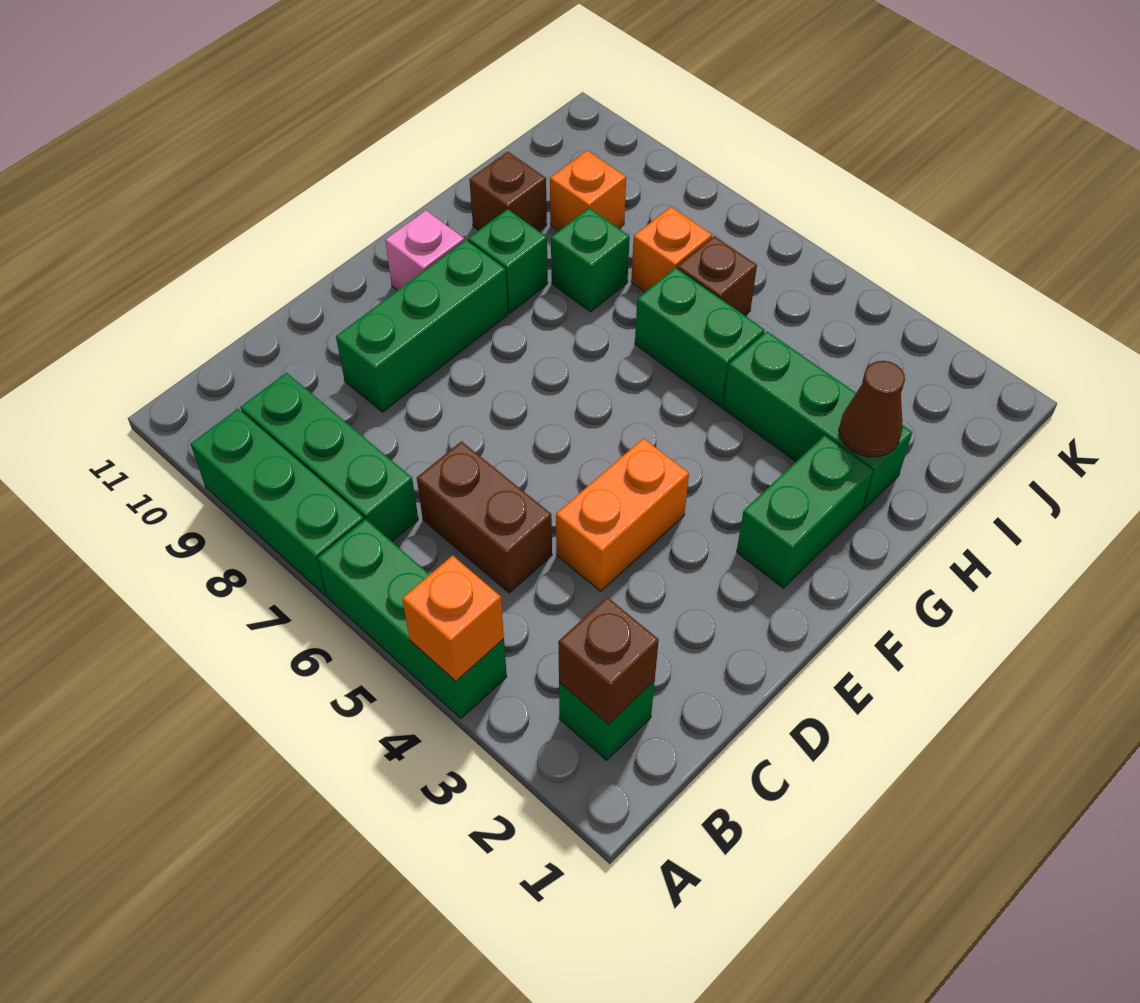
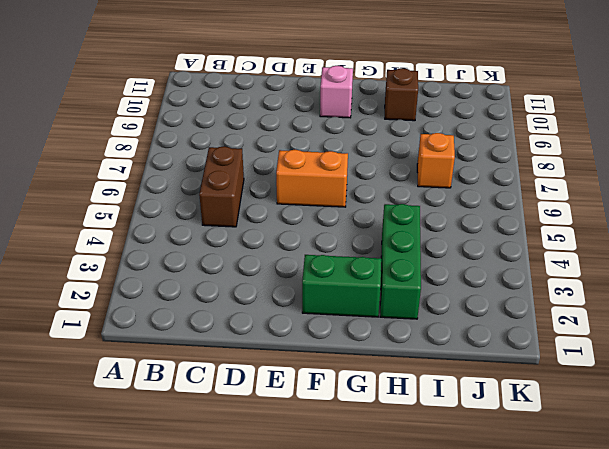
orange brick E6:F6 level 1 -> orange brick D4:E4 level 1
none -> green brick A4:A6 level 1
none -> green brick A7:A9 level 1
none -> green brick B2 level 1

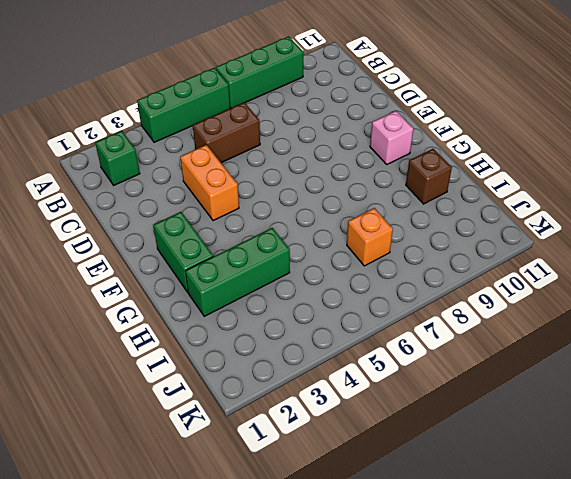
none -> green brick B7:B9 level 1
none -> green brick D9:F9 level 1
none -> green brick G9 level 1

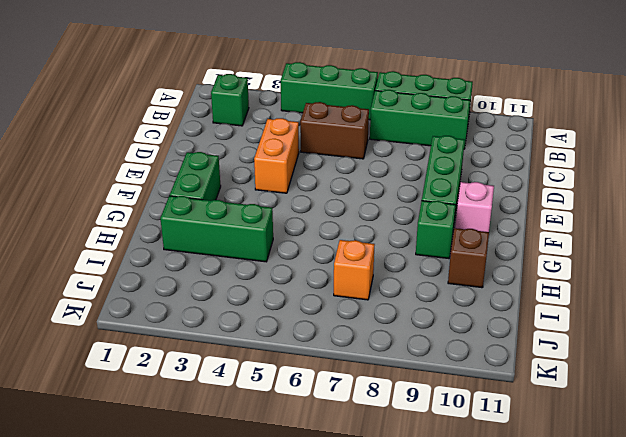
none -> green brick H5:H6 level 1
none -> green brick H8 level 1
none -> brown brick I6 level 1

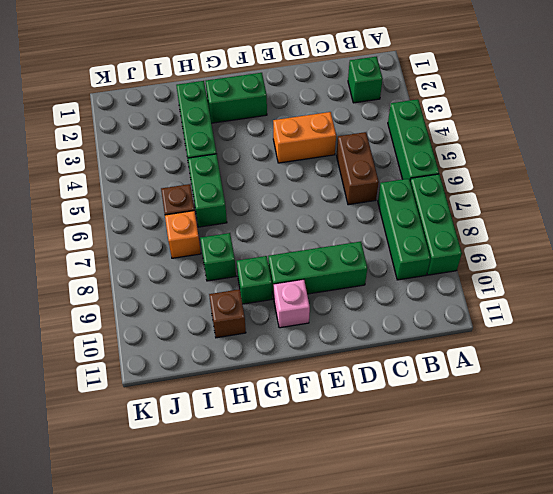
none -> orange brick I9 level 1
none -> orange brick A4 level 2
none -> brown brick B2 level 2

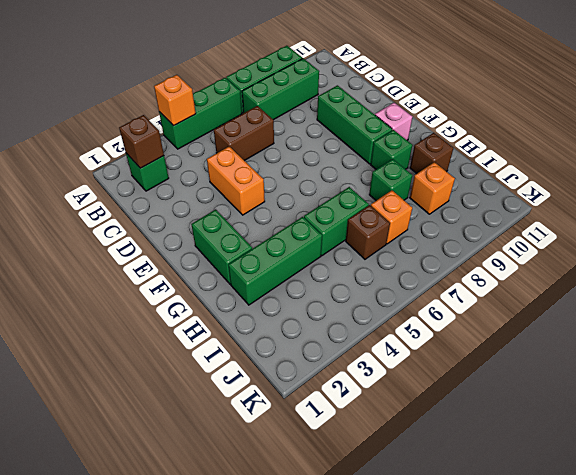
none -> brown cone H2 level 2

